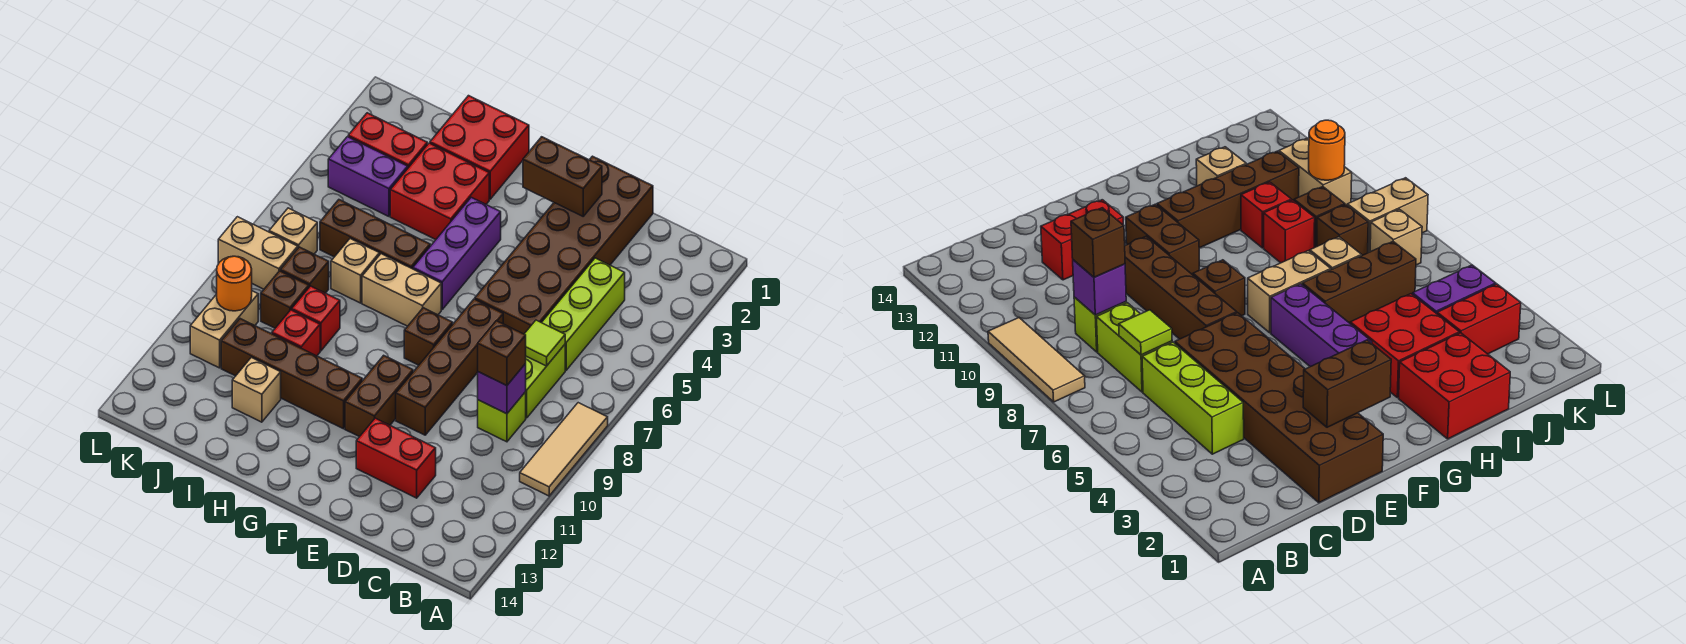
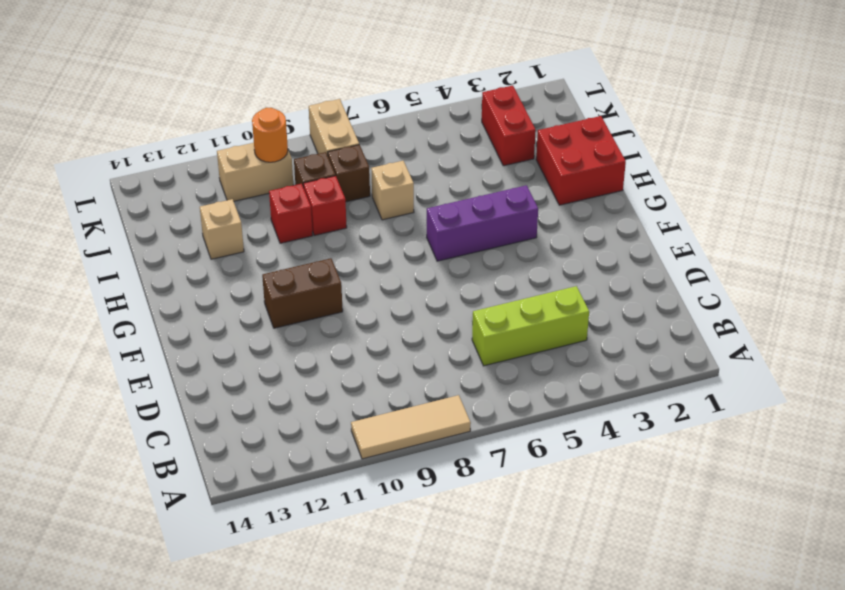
none -> lime brick C7:C8 level 1
none -> lime brick C9 level 1
none -> brown brick D1:E6 level 1
none -> red brick D12:E12 level 1

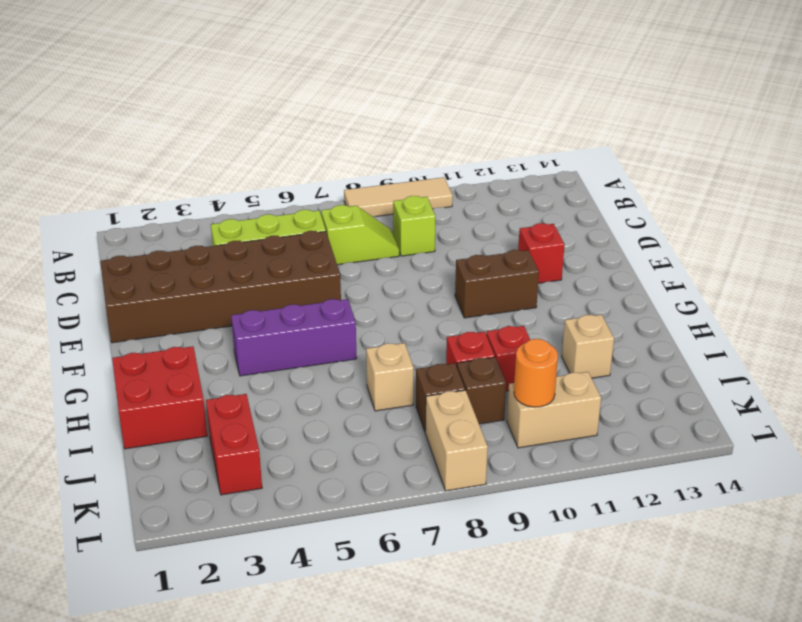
lime slope C7:C8 level 1 top 7 -> lime brick C7:C8 level 1
red brick E12 level 1 -> red brick D12:E12 level 1
none -> brown brick E7:E10 level 1
none -> brown brick F8 level 1
none -> tan brick G7:H7 level 1
none -> brown brick G11:J11 level 1

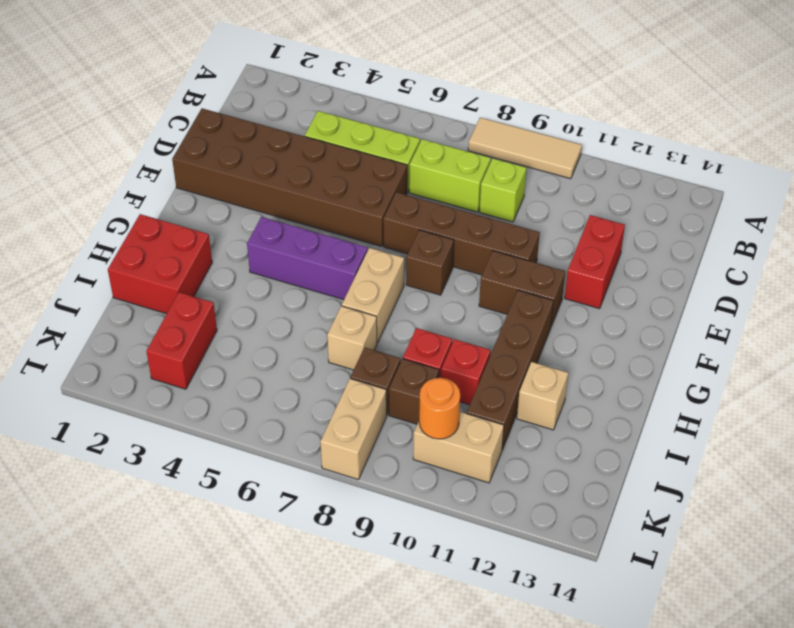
none -> red brick H3:I4 level 1
none -> brown brick H6:J6 level 1
none -> purple brick J4:K4 level 1
none -> tan brick K7 level 1

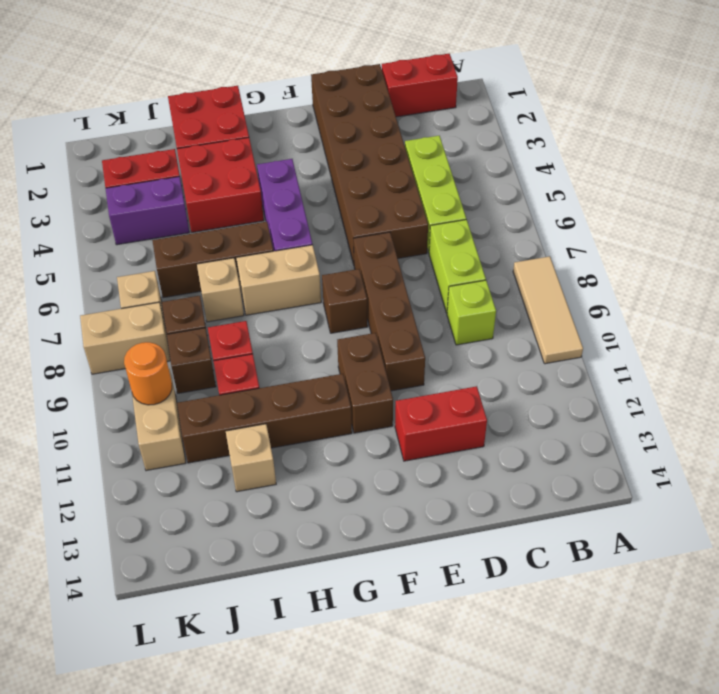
red brick B1:C1 level 1 -> none
none -> lime tile C7 level 2
none -> purple brick C9 level 2
none -> brown brick E2:F2 level 2
none -> brown brick C9 level 3

